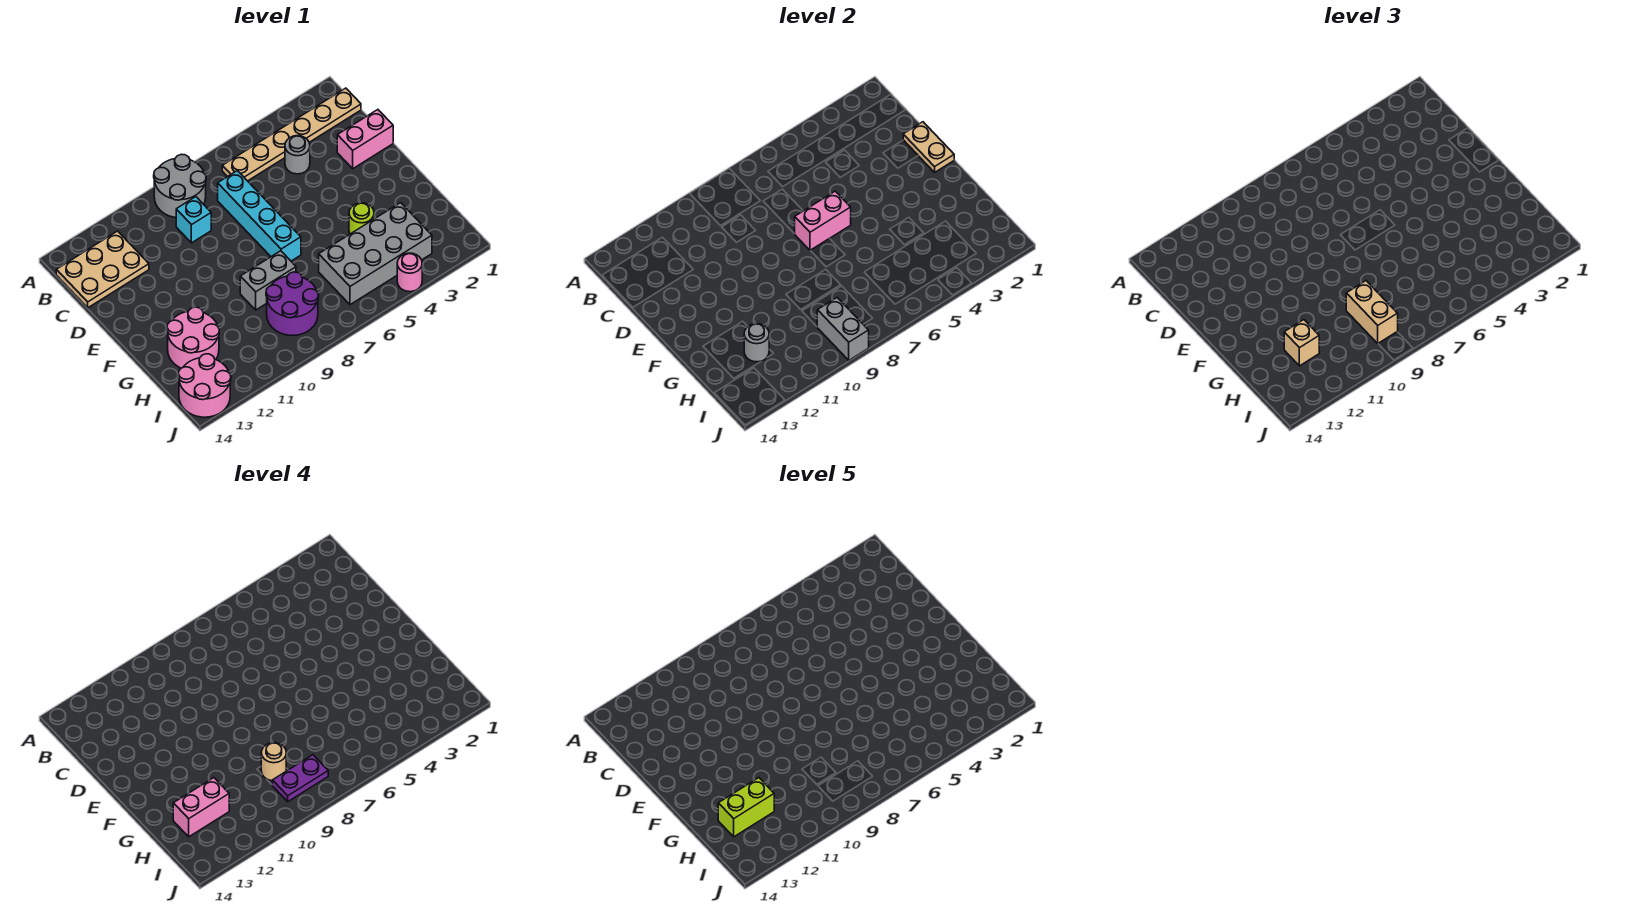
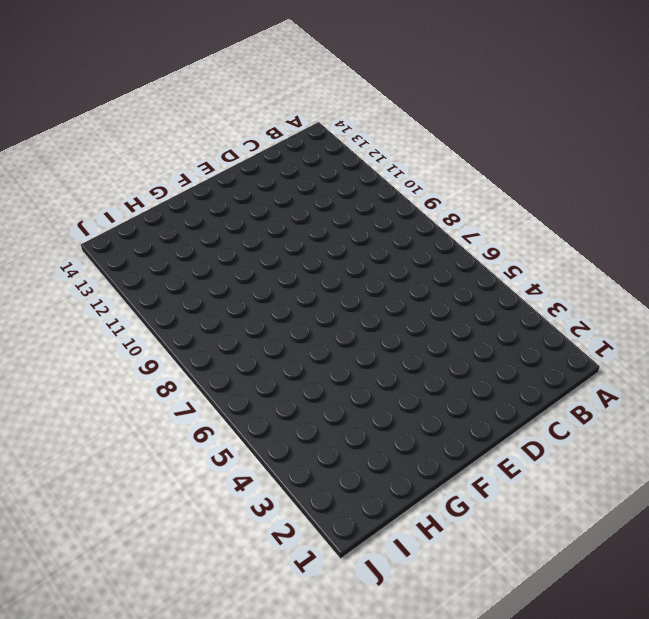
none -> grey round brick A8:B9 level 1
none -> tan plate B1:B6 level 1
none -> tan plate B12:C14 level 1

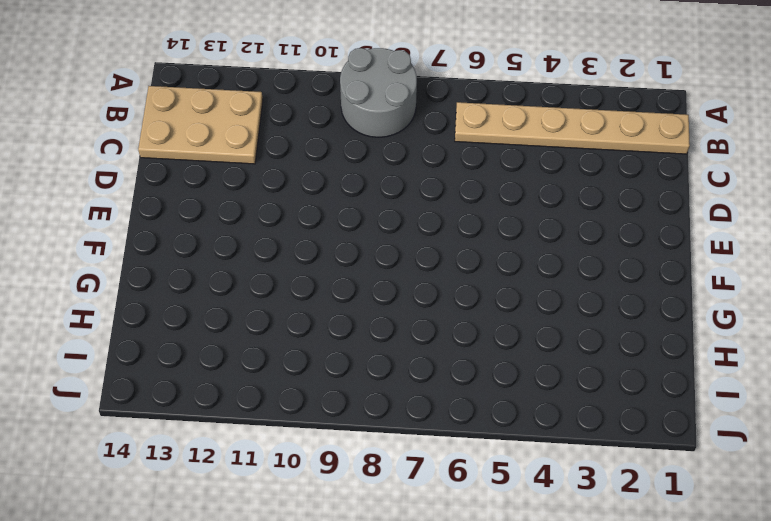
none -> grey round brick C4 level 1
none -> cyan brick C7:F7 level 1
none -> cyan brick C9 level 1

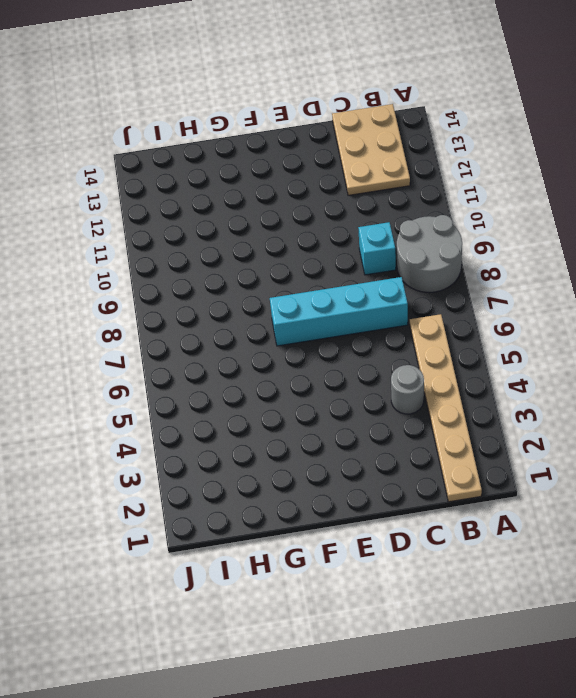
none -> pink brick D1:D2 level 1
none -> lime round brick G4 level 1
none -> grey brick G8:G9 level 1

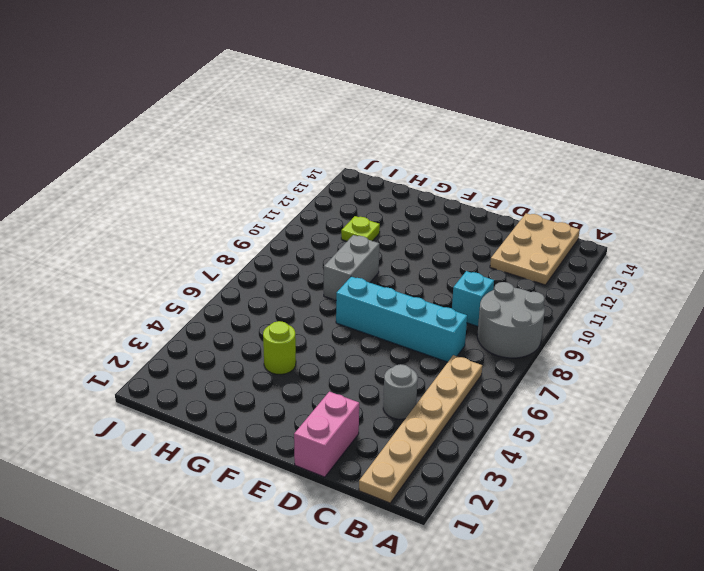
lime plate H11 level 1 -> none
none -> pink round brick G12:H13 level 1
none -> grey brick H3:I6 level 1
none -> purple round brick H8:I9 level 1

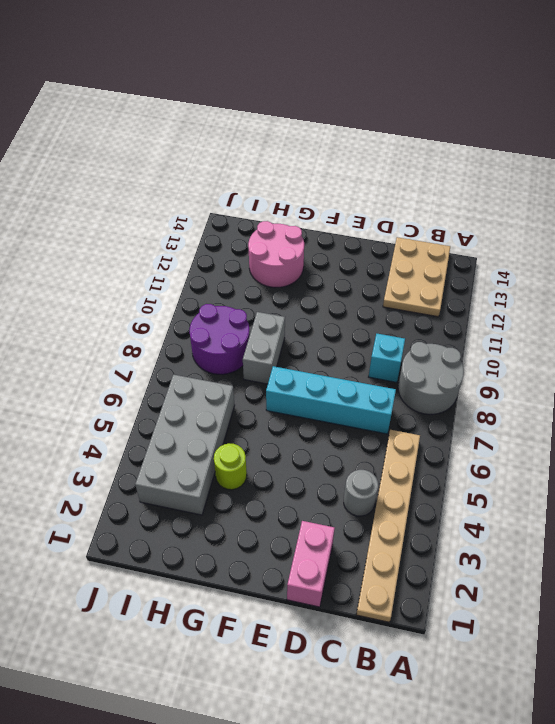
none -> pink round brick I13:J14 level 1
none -> pink round brick J4 level 1
none -> tan plate D1:E1 level 2

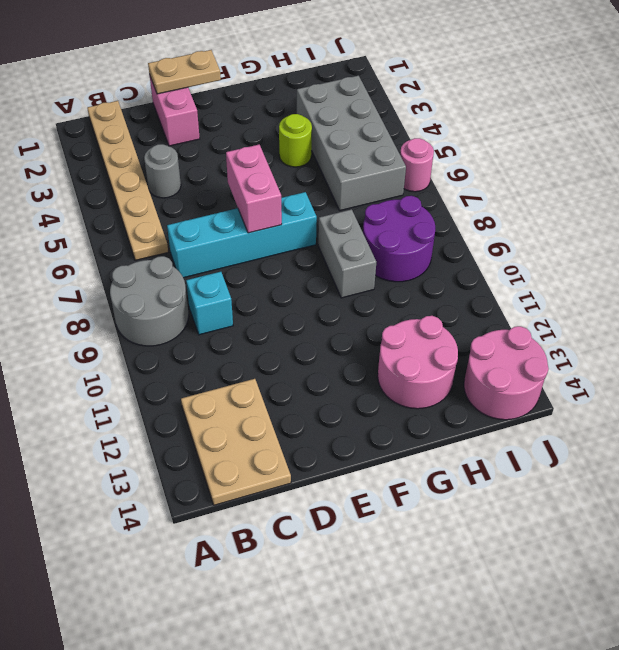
pink round brick J6 level 1 -> pink round brick J4 level 1
none -> grey round brick H12 level 2
none -> grey brick I9:J9 level 2
none -> tan brick H9:I9 level 3

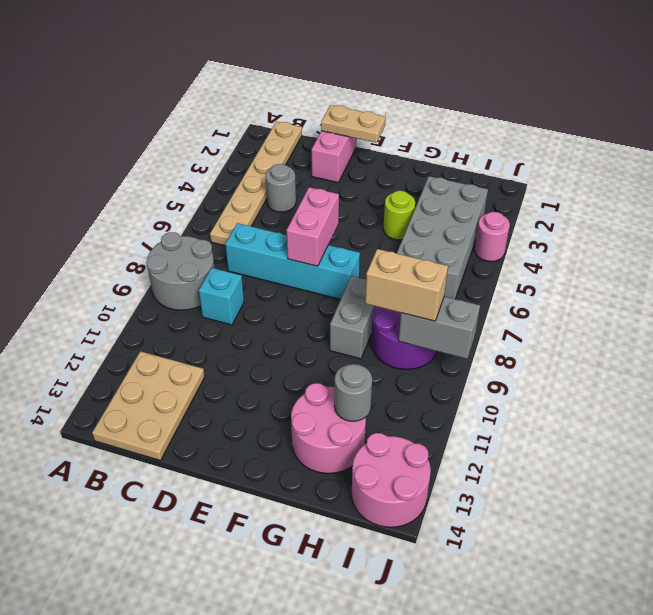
none -> tan brick H12 level 3
none -> tan round brick H9 level 4
none -> pink brick H12:H13 level 4

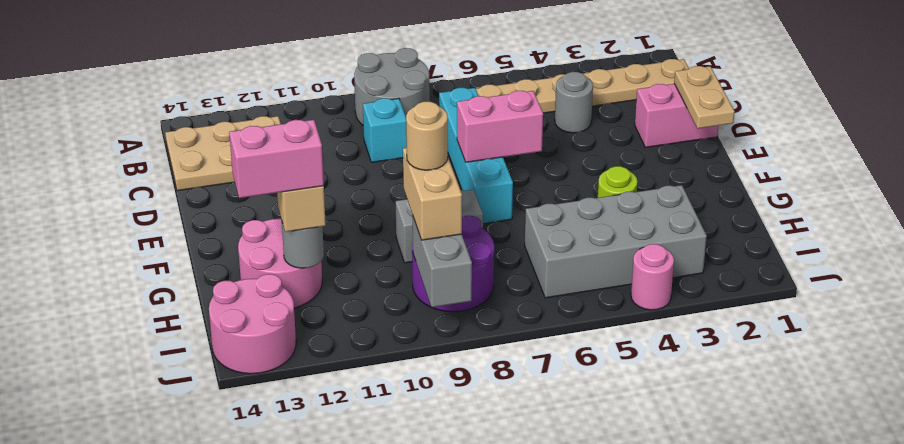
none -> purple plate I8:I9 level 4
none -> lime brick H12:H13 level 5

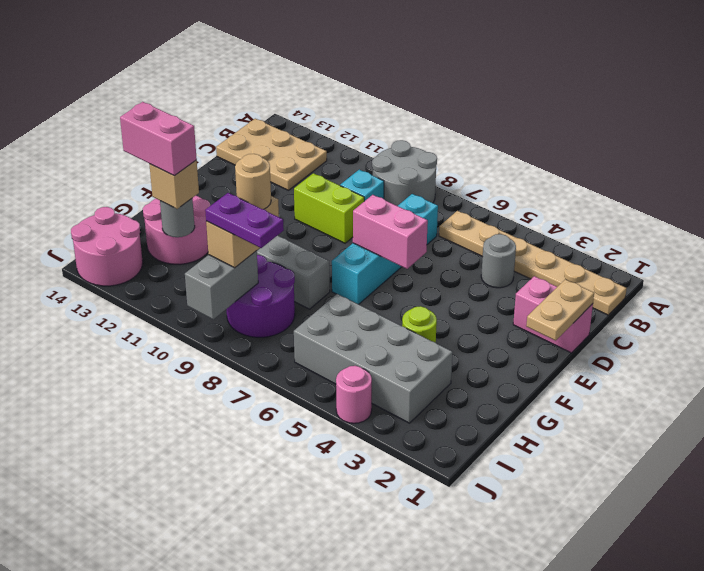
lime brick D9:D10 level 1 -> lime brick H12:H13 level 5

